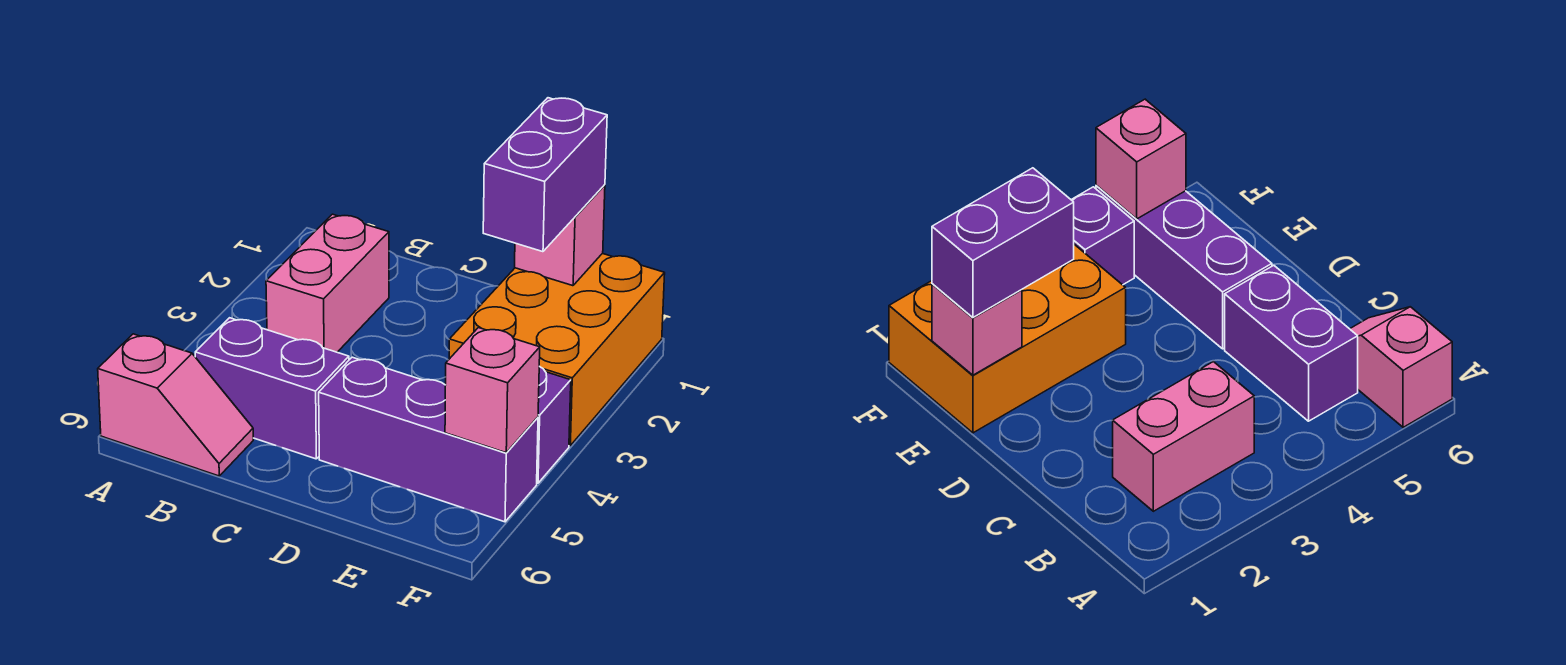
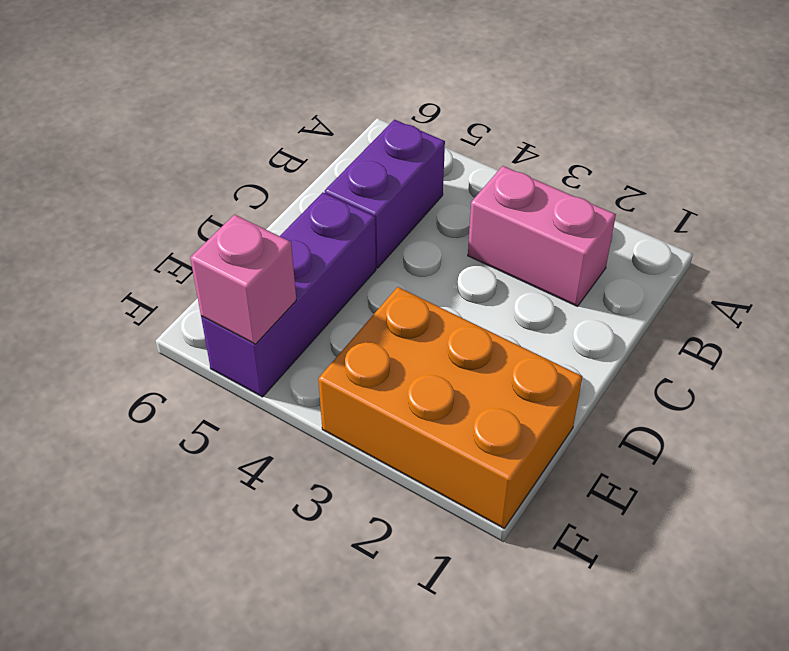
none -> pink slope A6:B6 level 1 top A
none -> purple brick F4 level 1

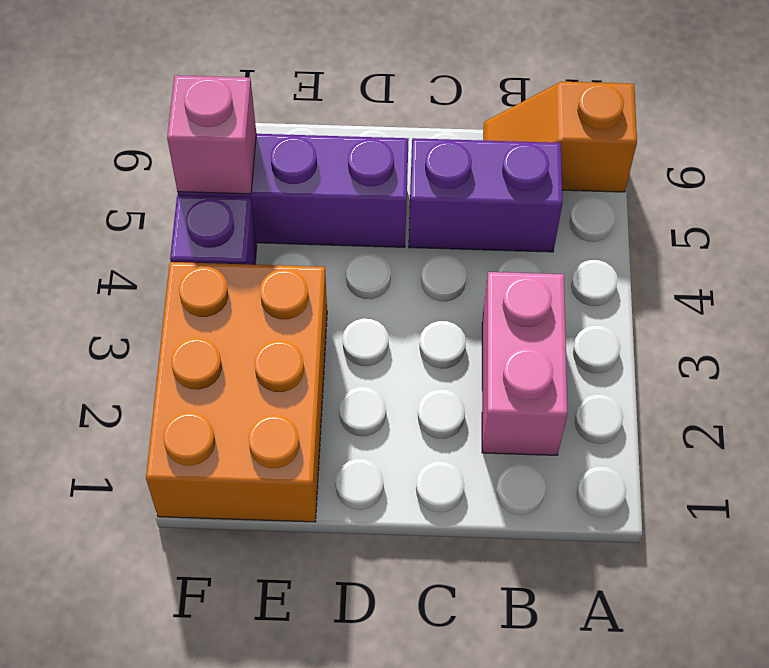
orange slope A6:B6 level 1 top A -> pink slope A6:B6 level 1 top A
none -> pink brick E1 level 2
none -> purple brick E1:E2 level 3

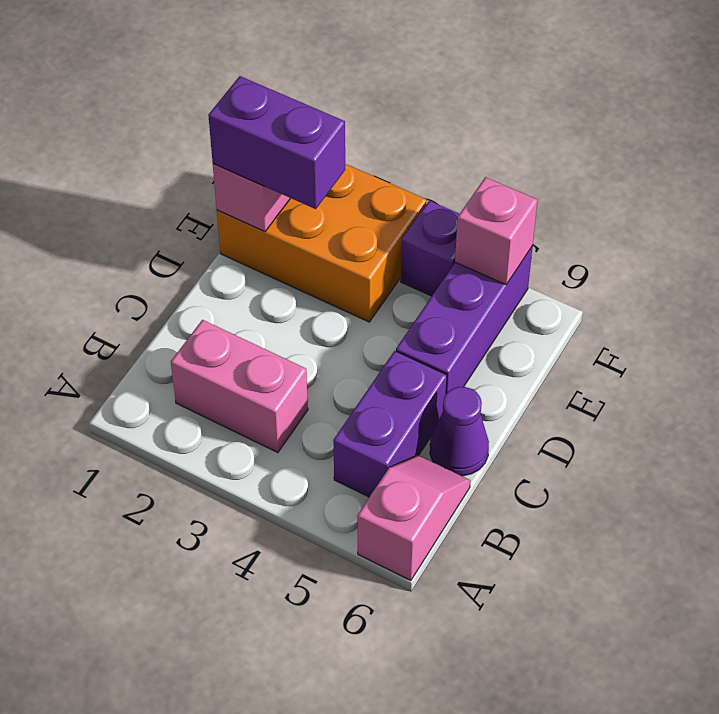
purple cone C6 level 1 -> none

